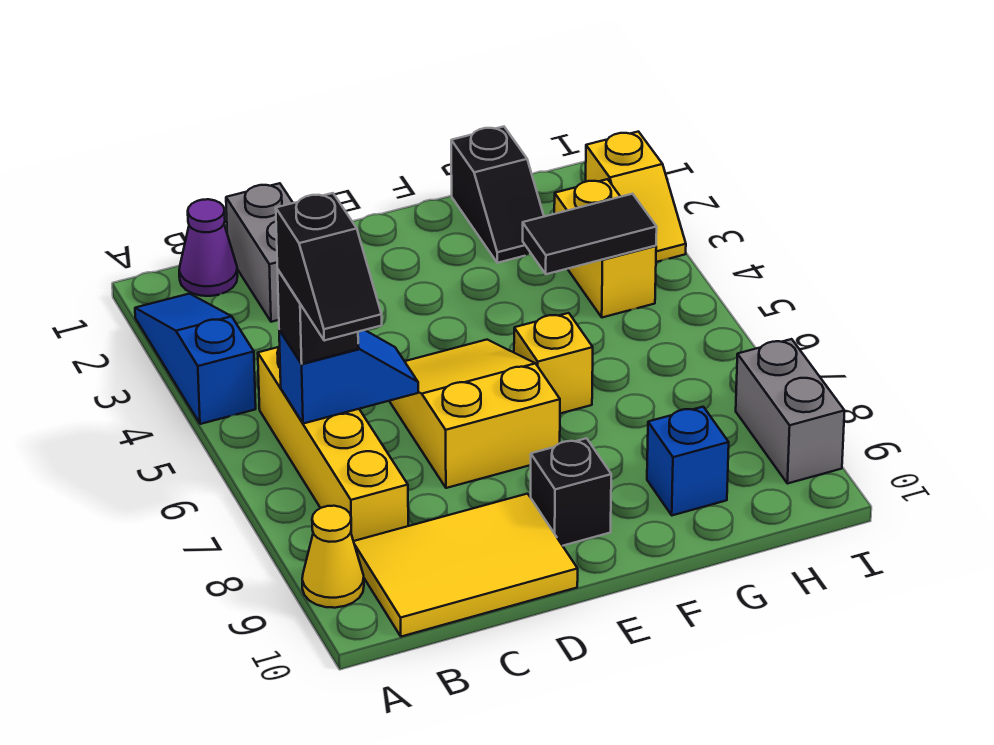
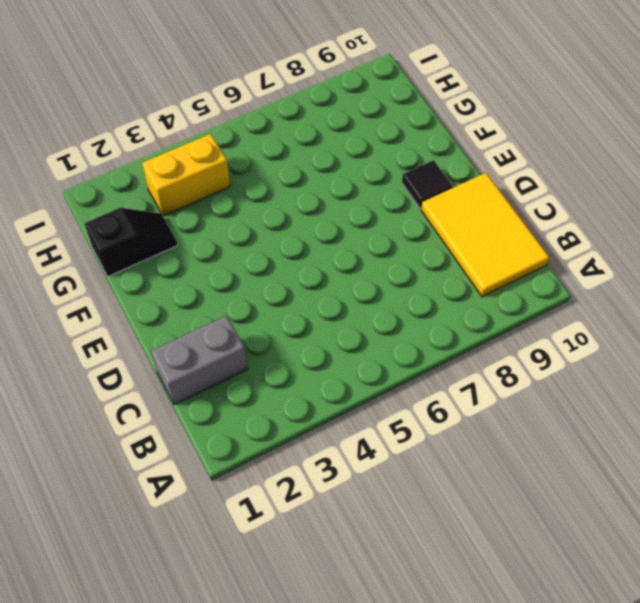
black tile E9 level 1 -> black brick E9 level 1
none -> blue slope A2:A4 level 1 top 4
none -> yellow cone A9 level 1
none -> purple cone B1 level 1

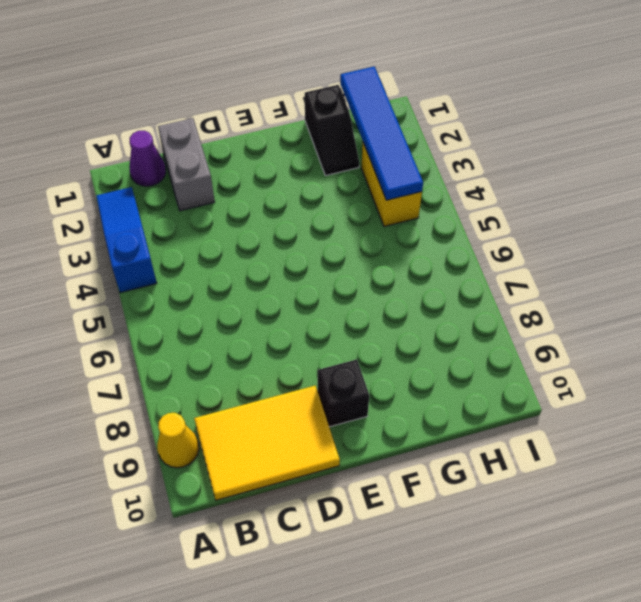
blue tile H1:H4 level 2 -> black tile G4:H4 level 2
none -> yellow brick B5:B8 level 1
none -> yellow slope D5:E7 level 1 top 7
none -> yellow brick F6 level 1

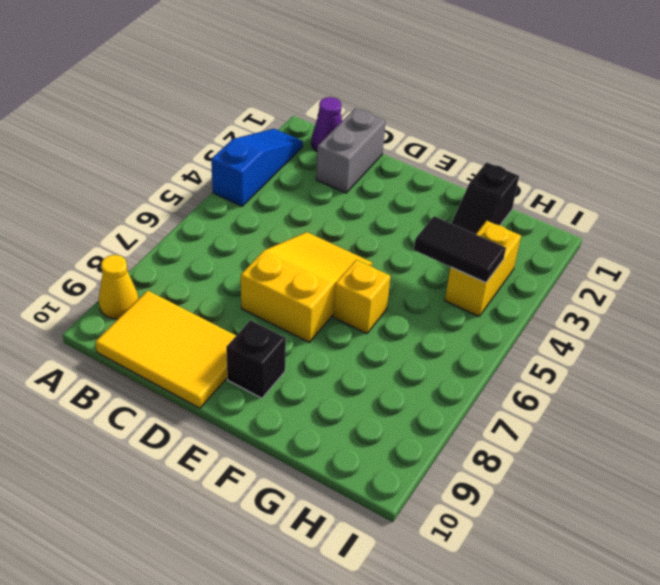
none -> yellow brick B5:B8 level 1
none -> blue brick G9 level 1
none -> yellow slope I2:I3 level 1 top 2

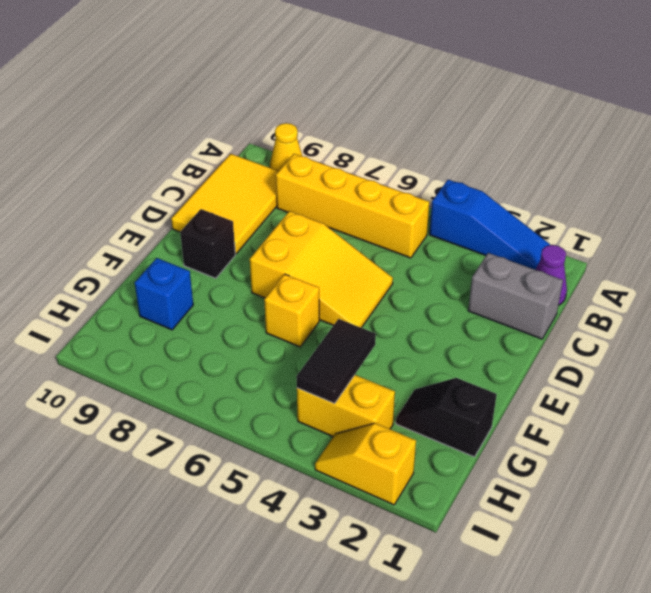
none -> grey brick I8:I9 level 1
none -> blue slope B6:C6 level 2 top B
none -> black brick B6 level 3

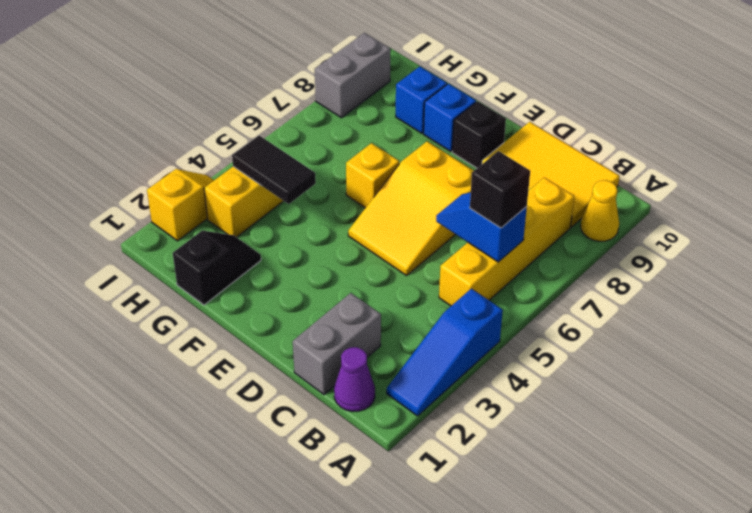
blue brick F9 level 1 -> none
none -> black slope B6:B7 level 4 top 6

